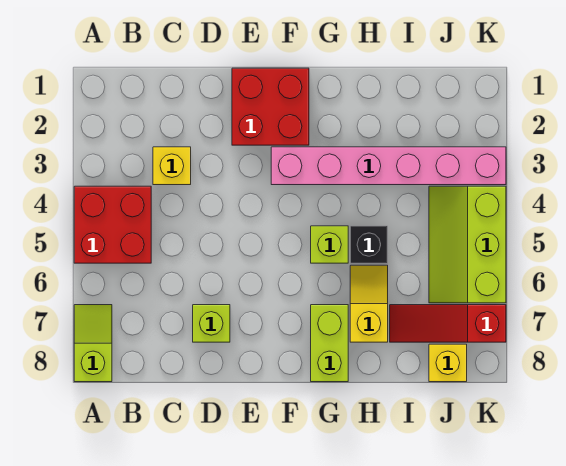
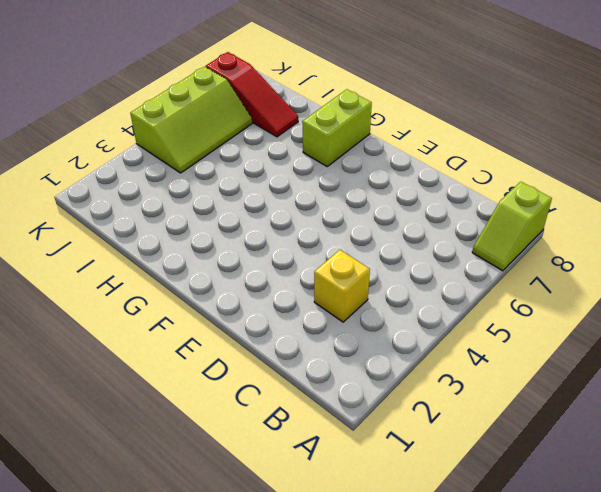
none -> red brick A4:B5 level 1
none -> lime brick D7 level 1
none -> red brick E1:F2 level 1

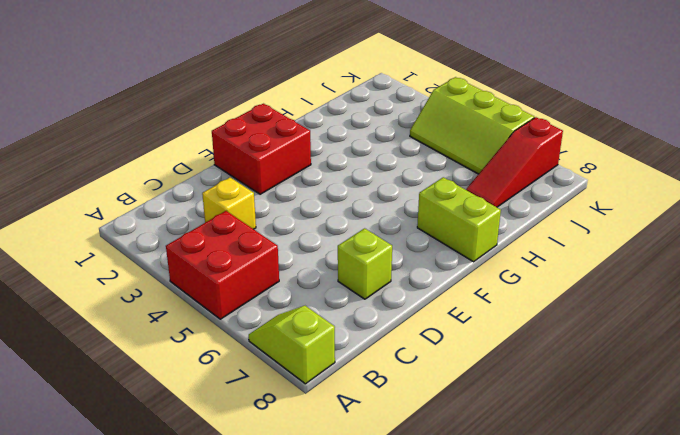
none -> pink brick F3:K3 level 1
none -> lime brick G5 level 1
none -> black brick H5 level 1

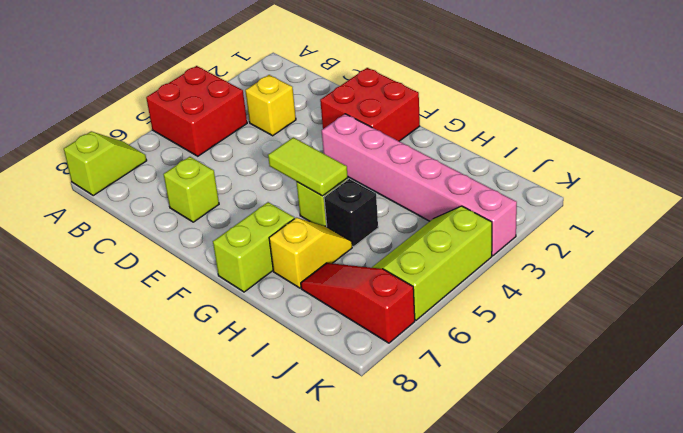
lime tile F5:G5 level 2 -> none
none -> yellow brick J8 level 1

